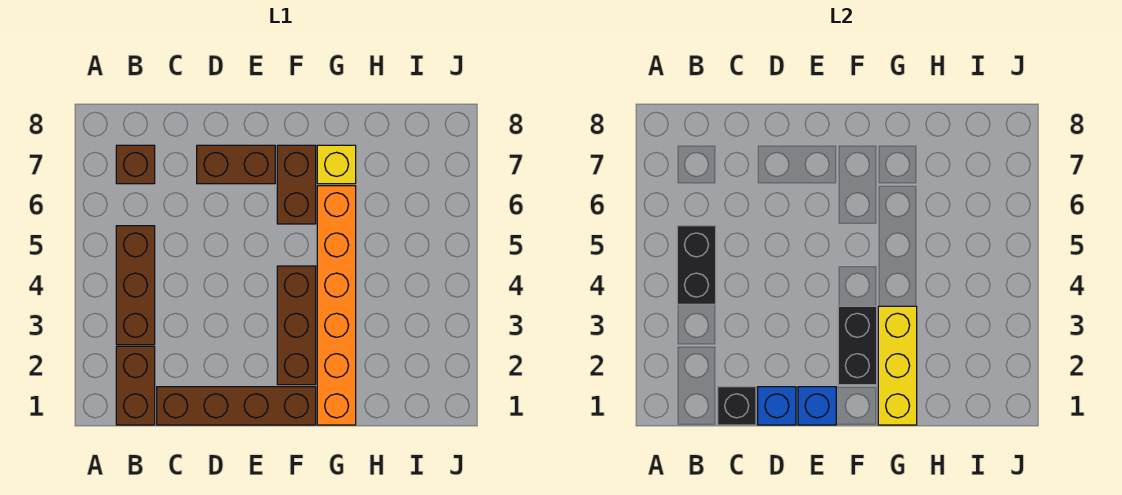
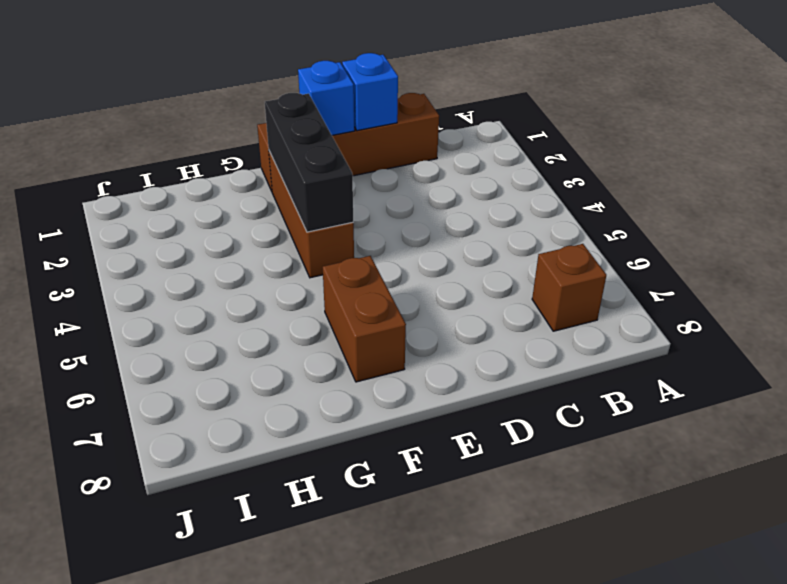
black brick F2:F4 level 2 -> black brick F2:F3 level 2
none -> brown brick B1:B2 level 1
none -> brown brick B3:B5 level 1
none -> brown brick D7:E7 level 1

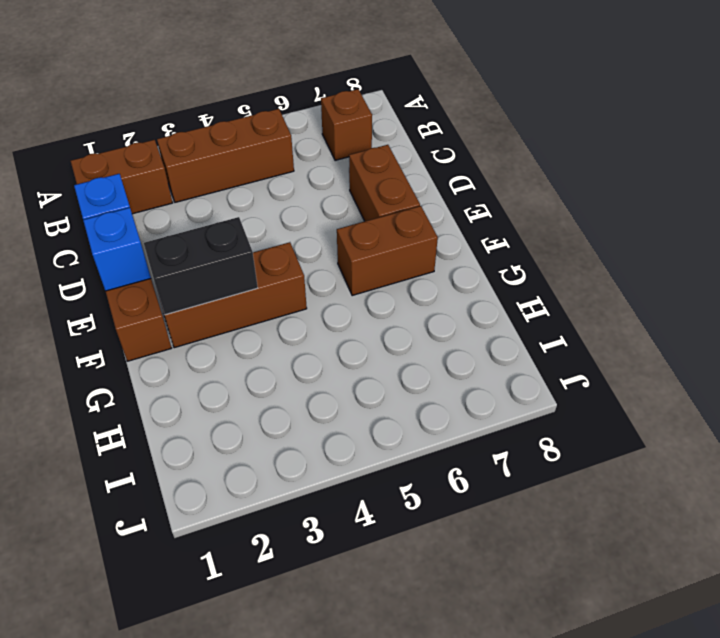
none -> orange brick G1:G6 level 1
none -> yellow brick G7 level 1
none -> black brick B4:B5 level 2

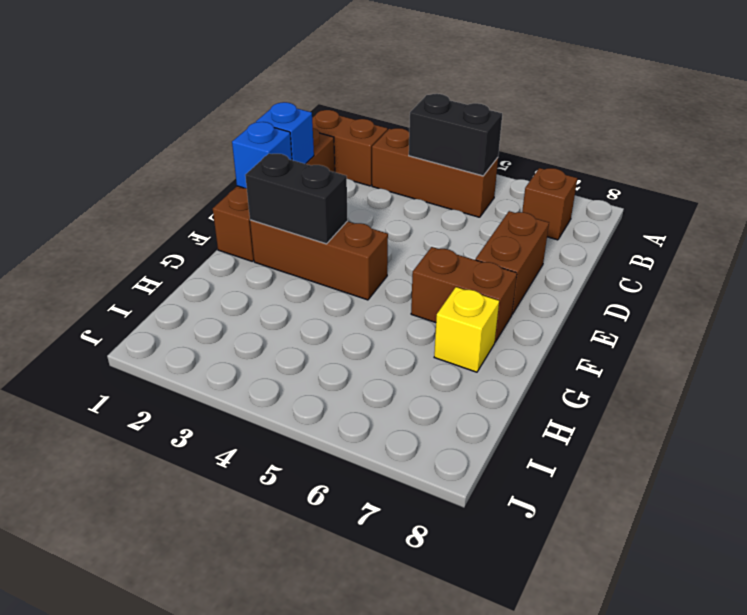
none -> orange brick G1:G6 level 1
none -> black brick C1 level 2
none -> yellow brick G1:G3 level 2

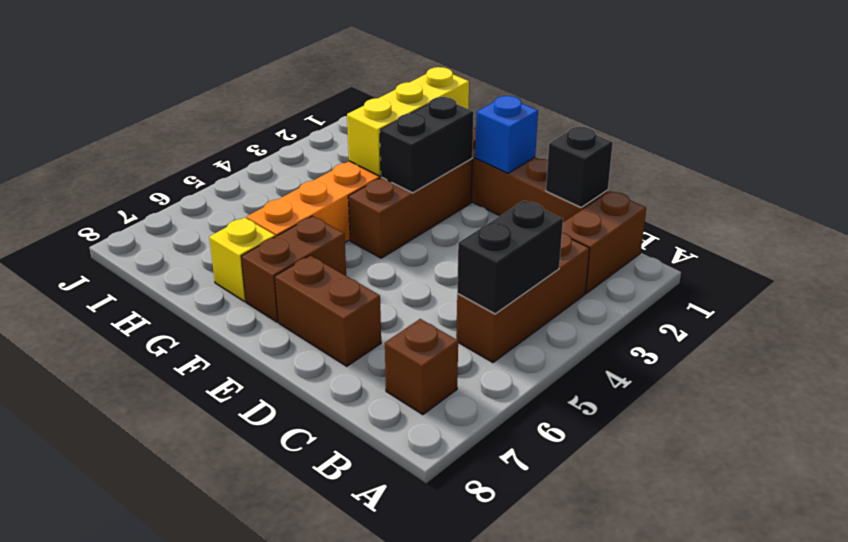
none -> blue brick D1 level 2

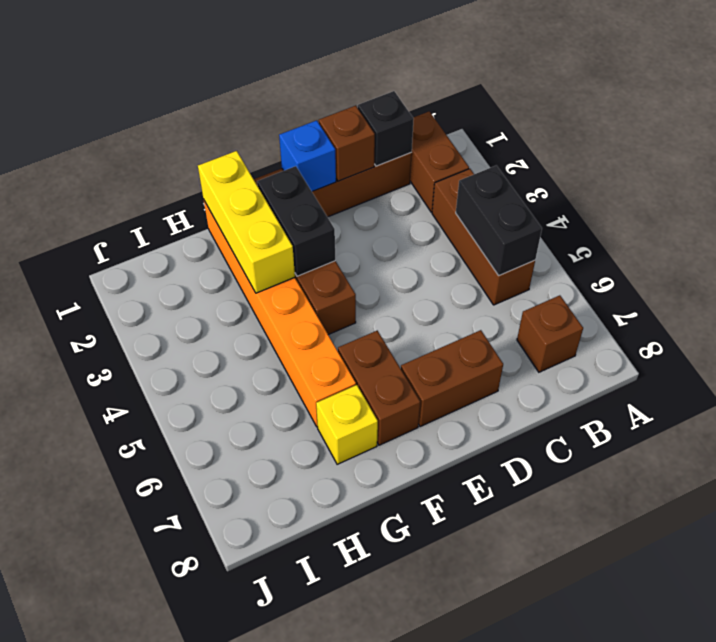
brown brick D1 level 2 -> blue brick D1 level 2

